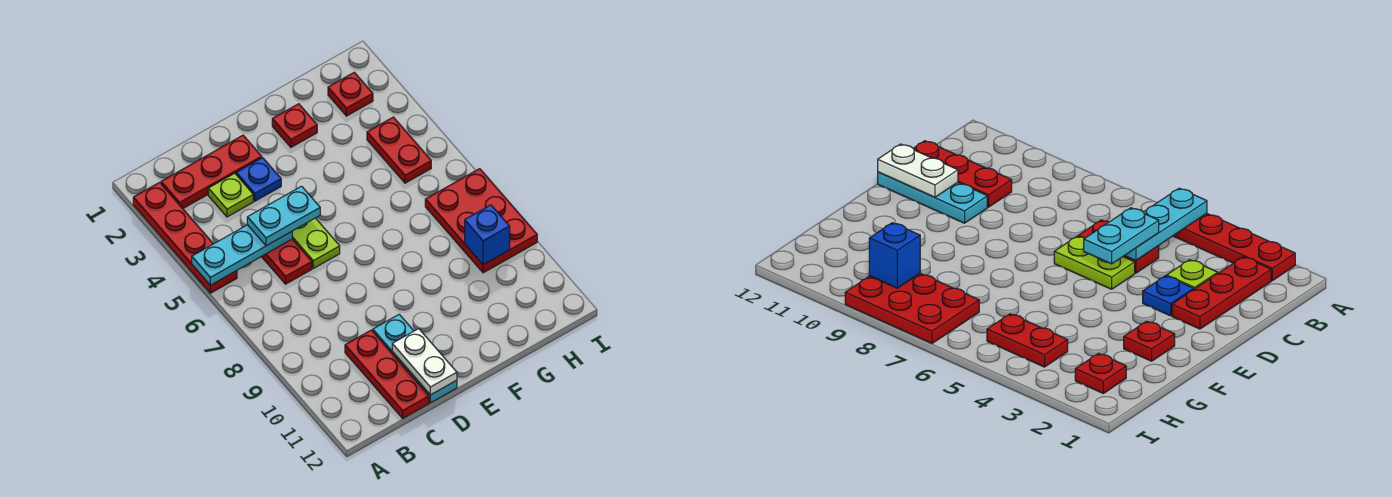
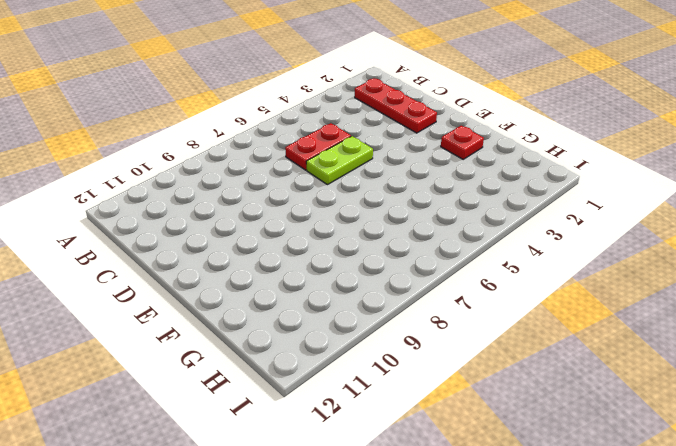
none -> red plate A2:A5 level 1
none -> lime plate C3 level 1
none -> red plate C10:C12 level 1

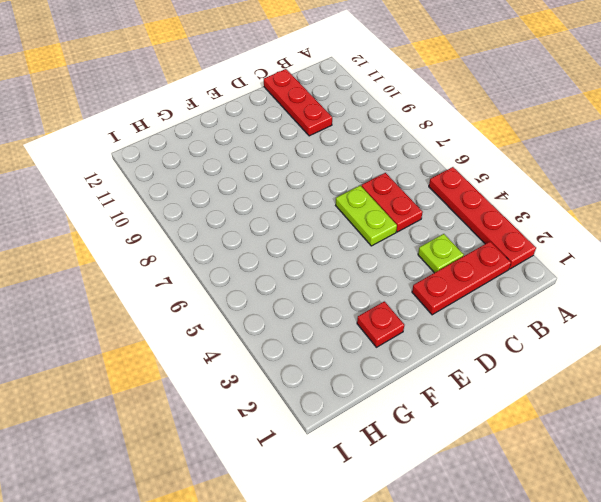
none -> blue plate D3 level 1
none -> cyan plate D10:D12 level 1
none -> red plate H2 level 1

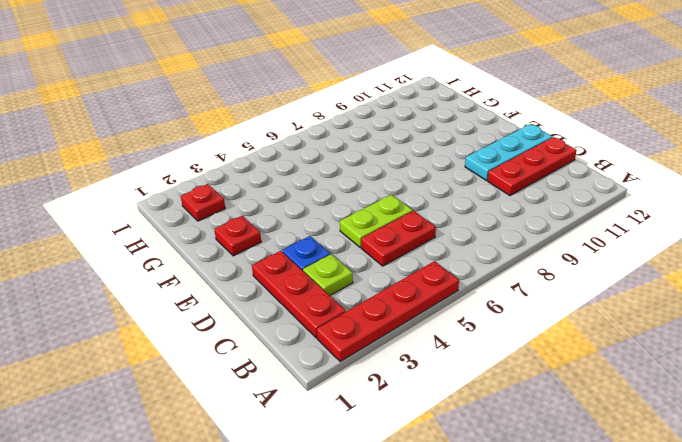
none -> red plate H4:H5 level 1
none -> red plate H7:I9 level 1
none -> cyan plate A5:C5 level 2

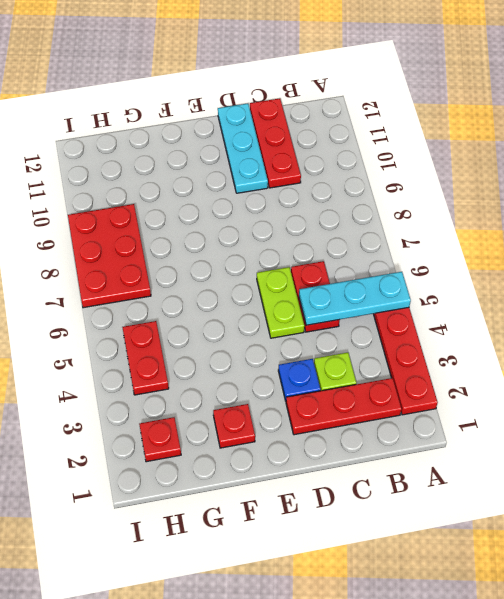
none -> white plate D11:D12 level 2
none -> blue brick H9 level 2
none -> cyan plate C5:D5 level 3

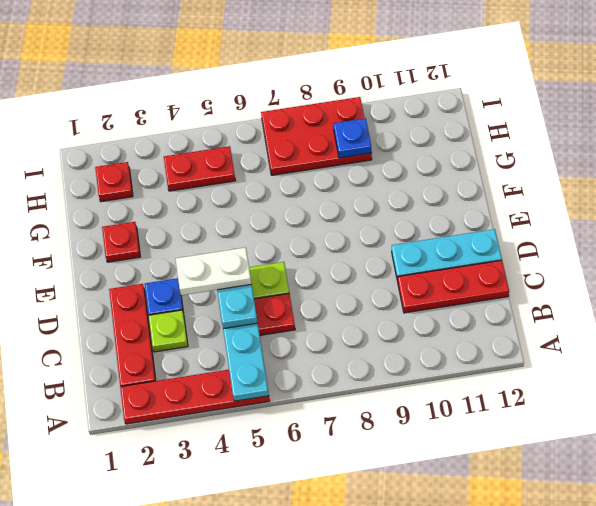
white plate D4:D5 level 4 -> white plate D11:D12 level 2
blue plate H9 level 2 -> blue brick H9 level 2

